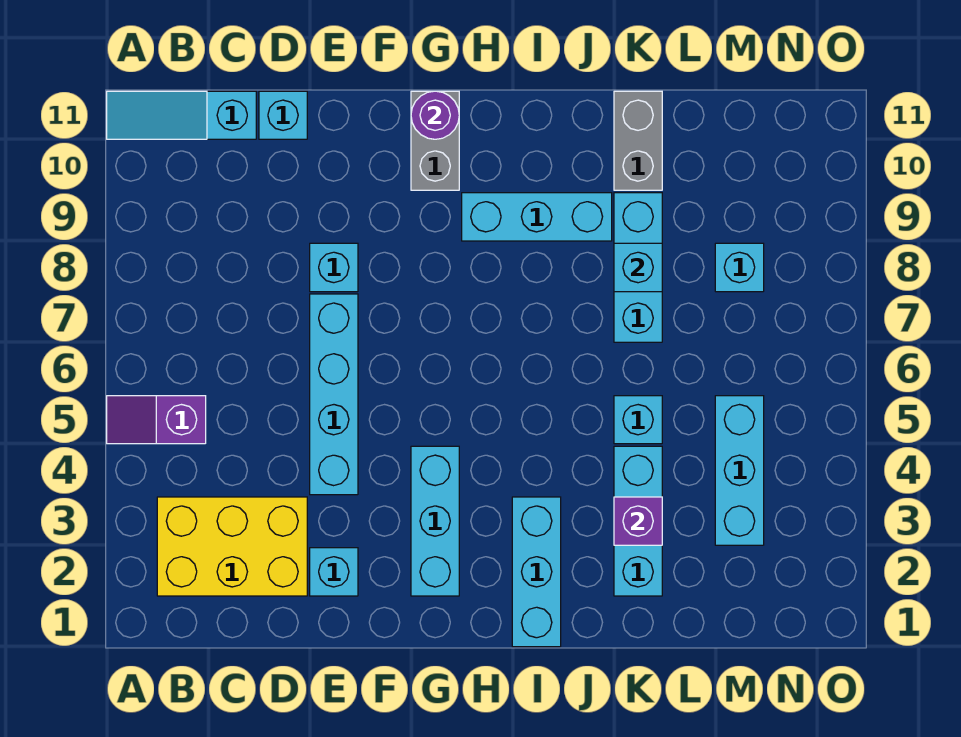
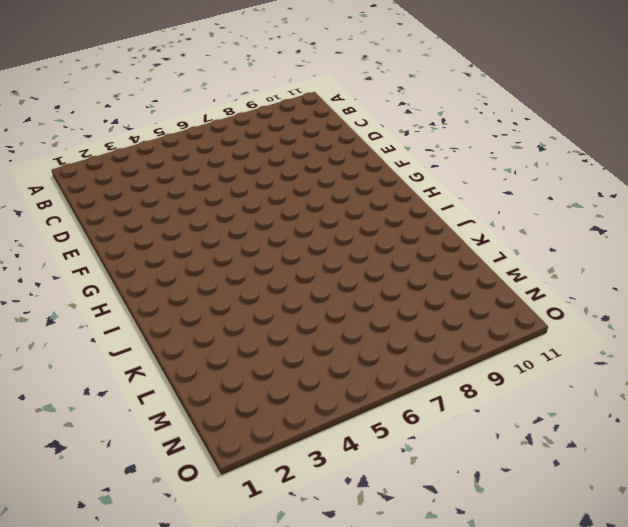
none -> purple slope A5:B5 level 1 top B
none -> cyan slope A11:C11 level 1 top C
none -> yellow brick B2:D3 level 1

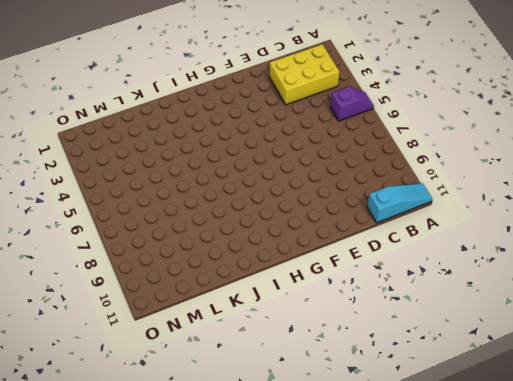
none -> cyan brick D11 level 1
none -> cyan brick E2 level 1
none -> cyan brick E4:E7 level 1

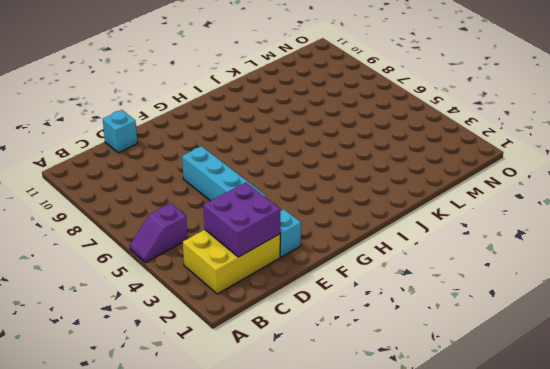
purple brick C2:D3 level 2 -> none
none -> cyan slope A11:C11 level 1 top C
none -> cyan brick E8 level 1
none -> cyan brick G2:G4 level 1

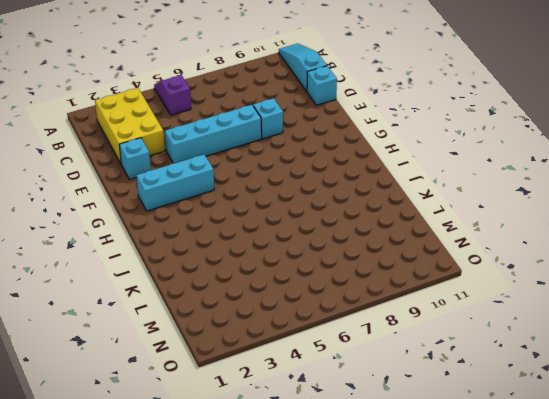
none -> grey brick G10:G11 level 1
none -> cyan brick H9:J9 level 1
none -> cyan brick I1:I3 level 1

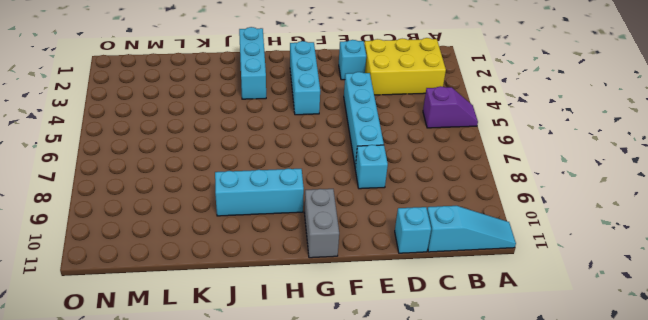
none -> cyan brick K2:K4 level 1
none -> cyan brick K5 level 1
none -> cyan brick K7:K9 level 1

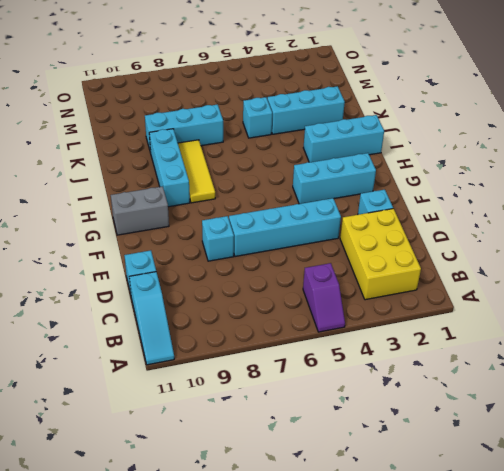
yellow tile H8:J8 level 1 -> none
none -> grey brick K10:K11 level 1
none -> cyan brick M3:M5 level 1
none -> cyan brick M8 level 1

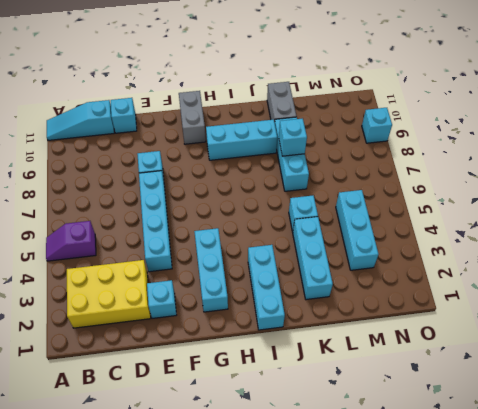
cyan brick O9 level 1 -> cyan brick M8 level 1
none -> purple round brick G11 level 2
none -> purple brick K3 level 2

